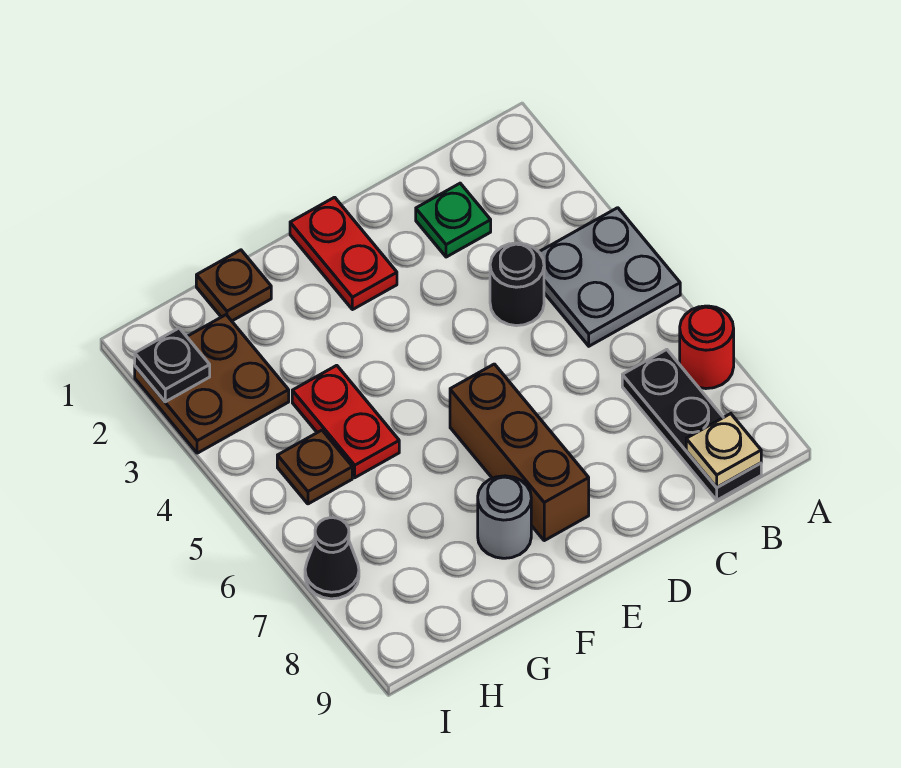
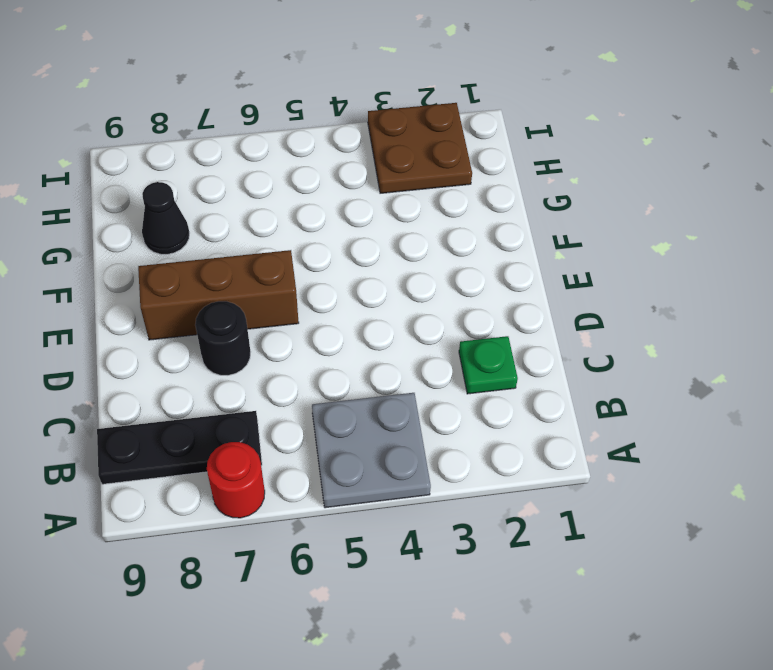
black round brick D7 level 1 -> black round brick C4 level 1
black cone G8 level 1 -> black cone I7 level 1
none -> red plate E1:E2 level 1
none -> grey round brick F8 level 1
none -> brown plate G1 level 1

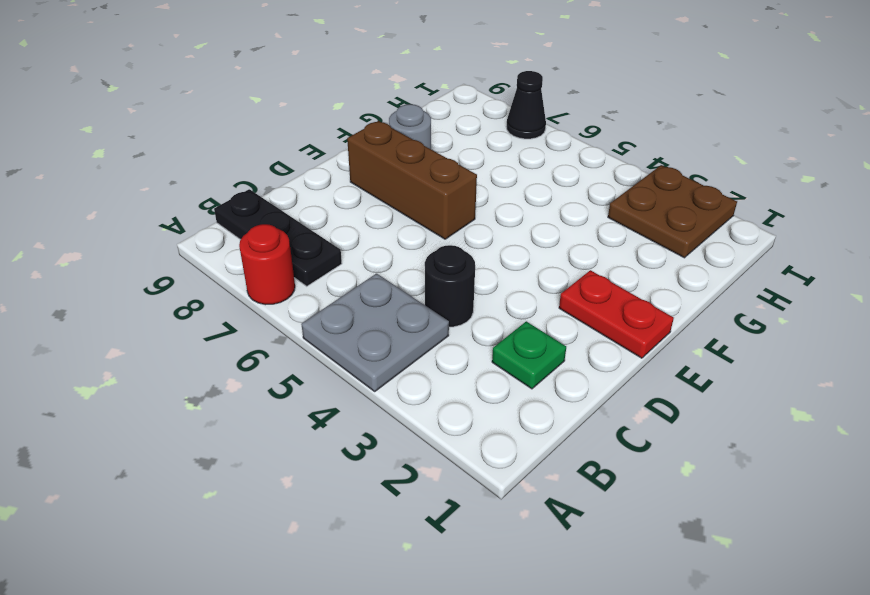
none -> brown plate G1 level 1
none -> red plate G4:G5 level 1
none -> brown plate H5 level 1

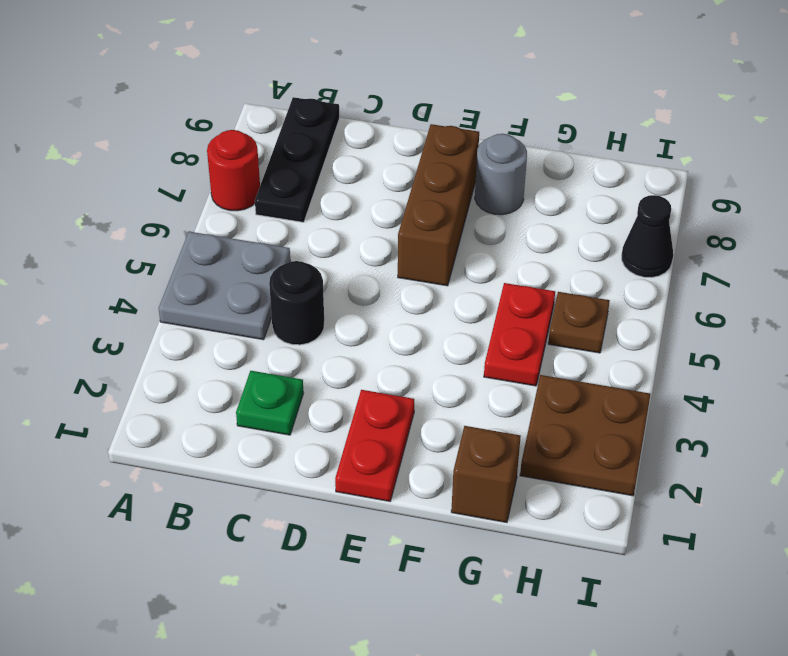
brown brick G1 level 1 -> brown plate G1 level 1
none -> tan plate B9 level 2
none -> black plate I2 level 2

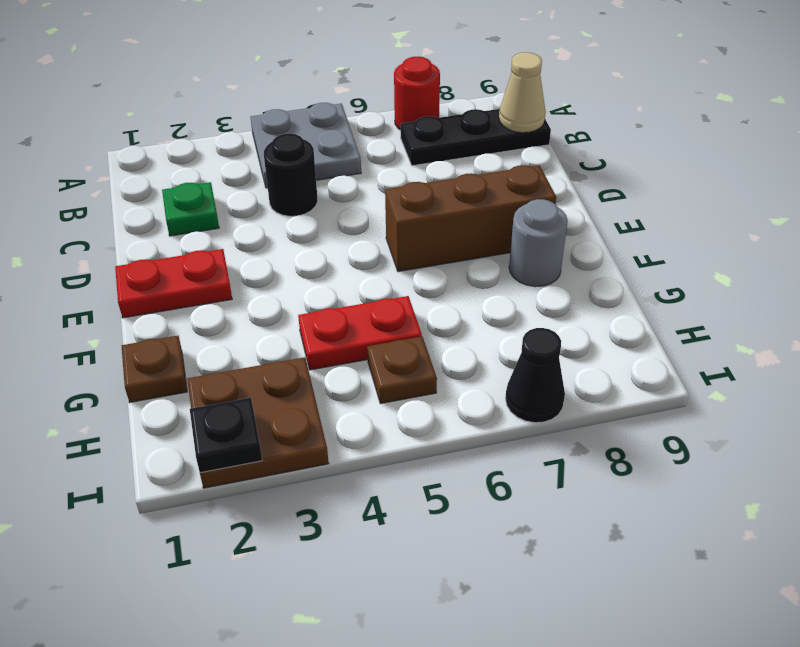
tan cone B9 level 2 -> tan plate B9 level 2

